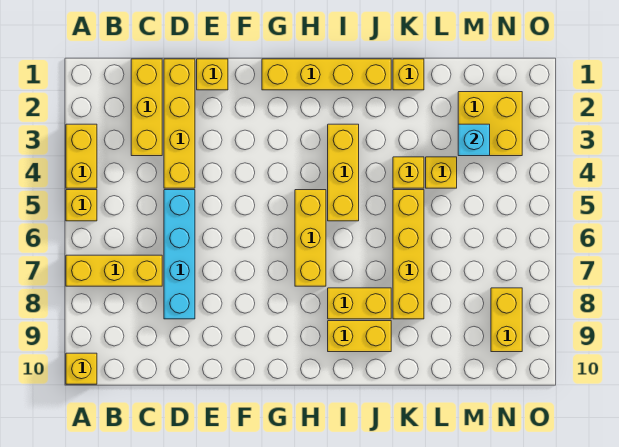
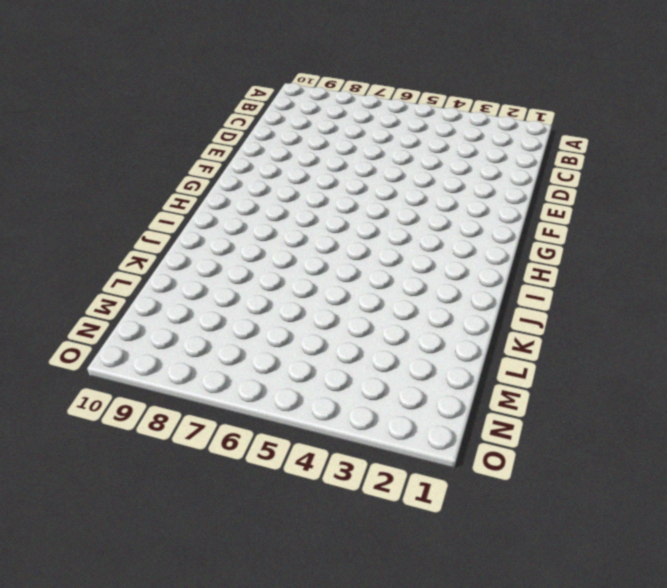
none -> yellow brick A3:A4 level 1
none -> yellow brick A5 level 1
none -> yellow brick A7:C7 level 1

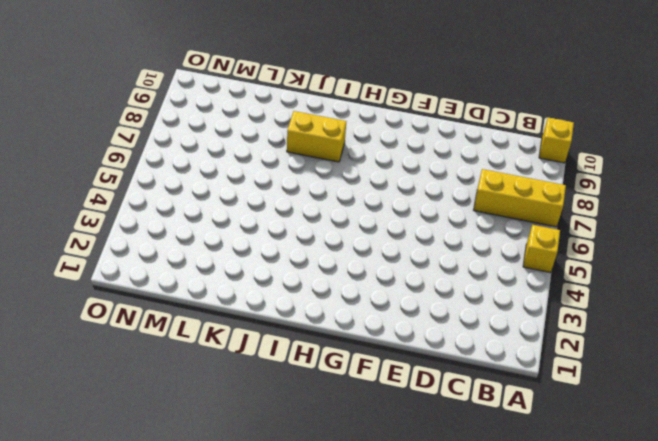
none -> yellow brick A3:A4 level 1
none -> yellow brick C1:C3 level 1
none -> yellow brick D1:D4 level 1

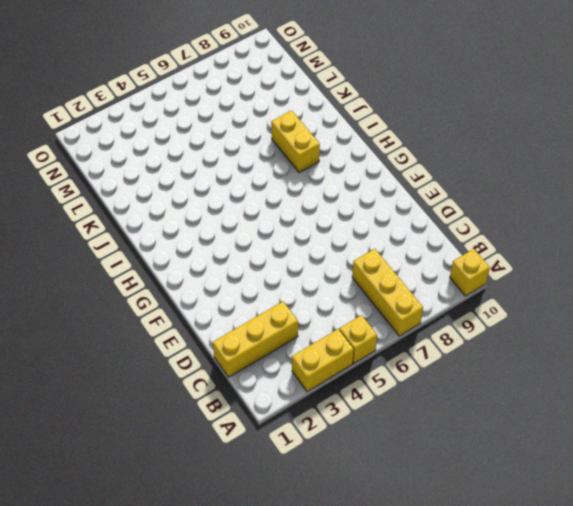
none -> yellow brick D1:D4 level 1
none -> cyan brick D5:D8 level 1
none -> yellow brick E1 level 1

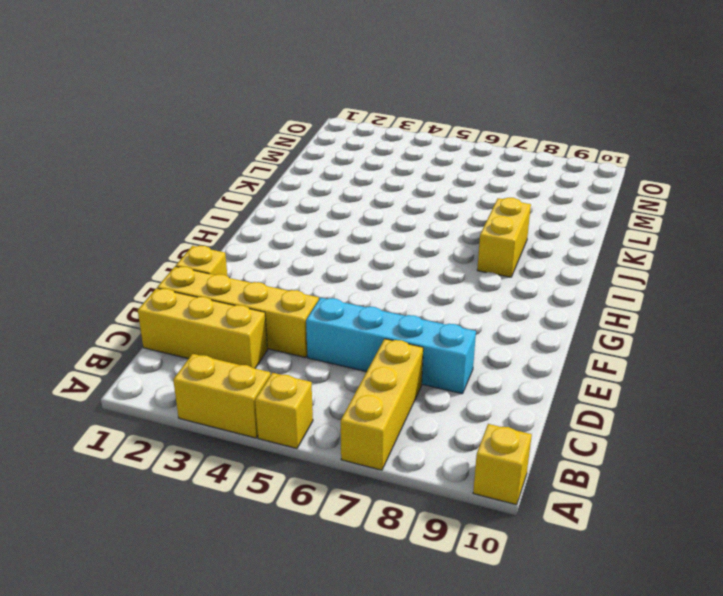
none -> yellow brick G1:J1 level 1
none -> yellow brick H5:H7 level 1
none -> yellow brick I3:I5 level 1

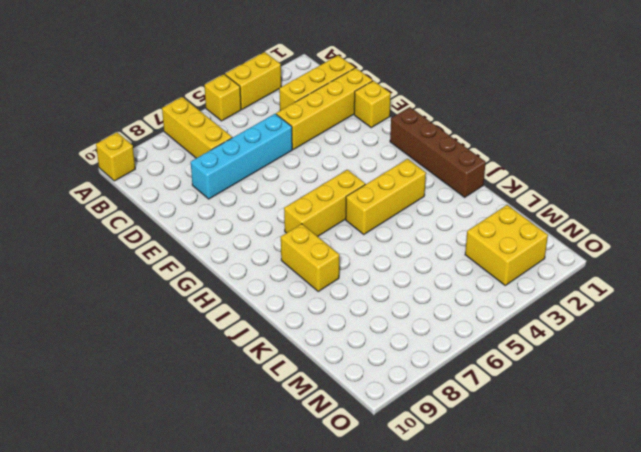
brown brick G1:J1 level 1 -> yellow brick G1:J1 level 1
none -> yellow brick I9:J9 level 1
none -> yellow brick K1 level 1
none -> yellow brick K4 level 1

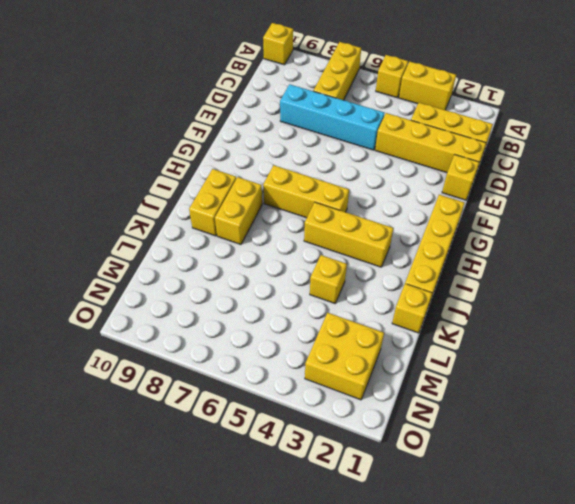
none -> yellow brick K5:K8 level 1
none -> yellow brick L4 level 1
none -> yellow brick N8:N9 level 1

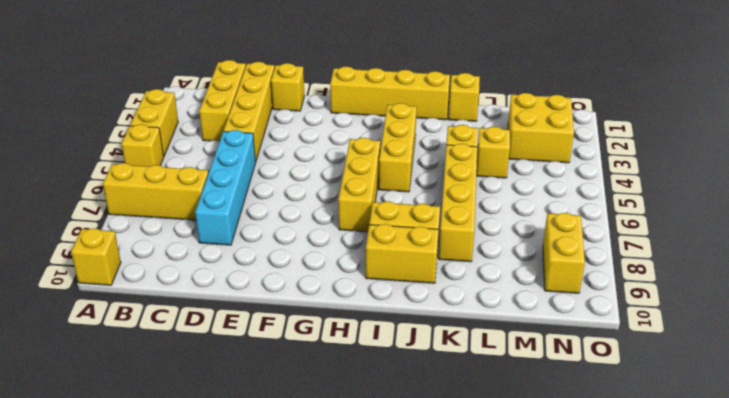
none -> cyan brick M3 level 2

